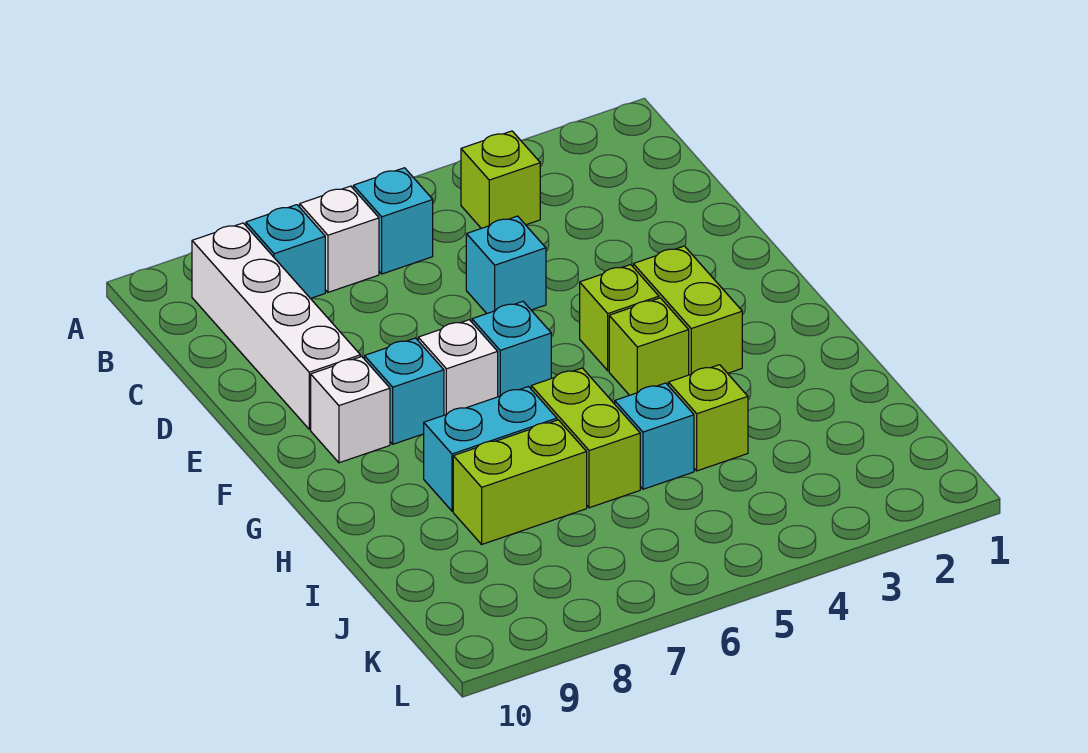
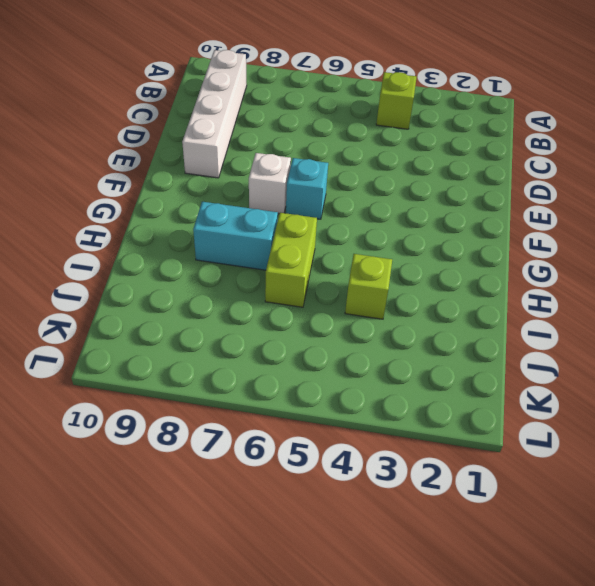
none -> cyan brick B6 level 1
none -> white brick B7 level 1
none -> cyan brick B8 level 1

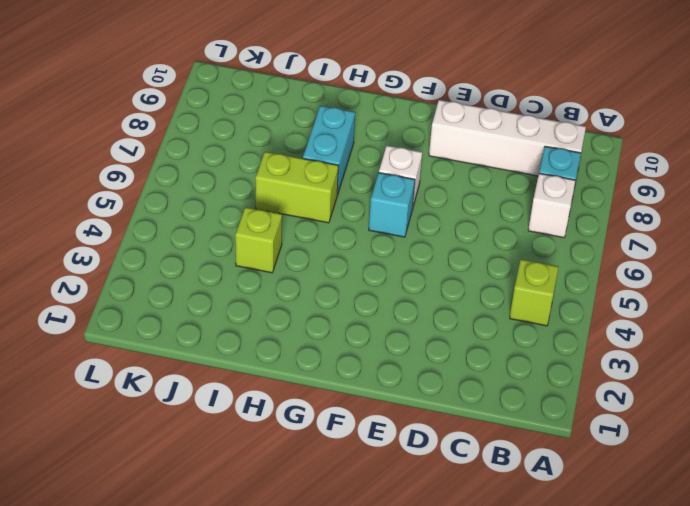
none -> cyan brick B6 level 1
none -> cyan brick D5 level 1
none -> lime brick F3:G3 level 1

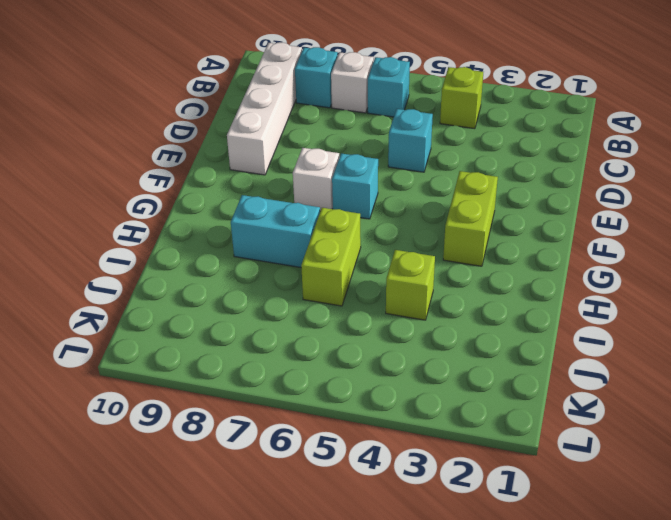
none -> lime brick F4 level 1
none -> cyan brick F8 level 1
none -> white brick F9 level 1

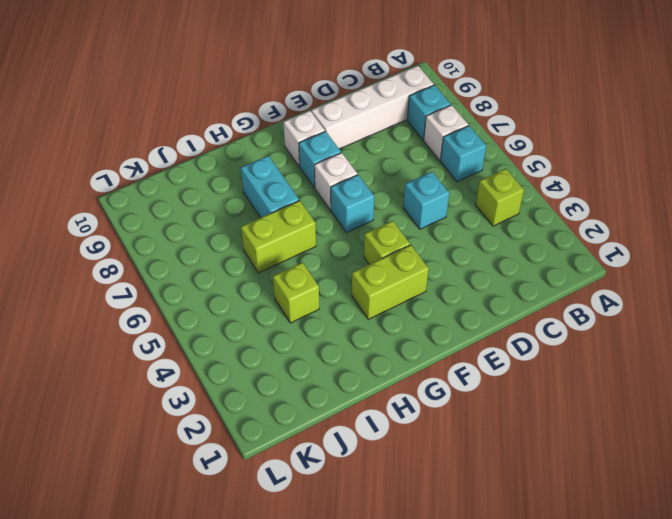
none -> lime brick G4 level 1
none -> cyan brick I5 level 1
none -> lime brick I7:I8 level 1

